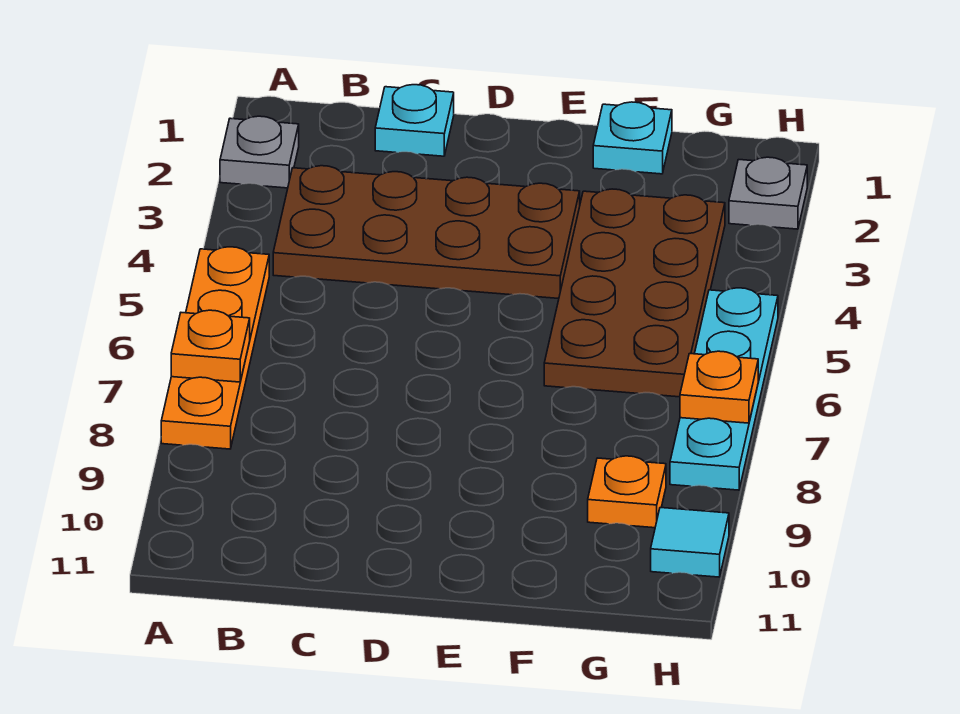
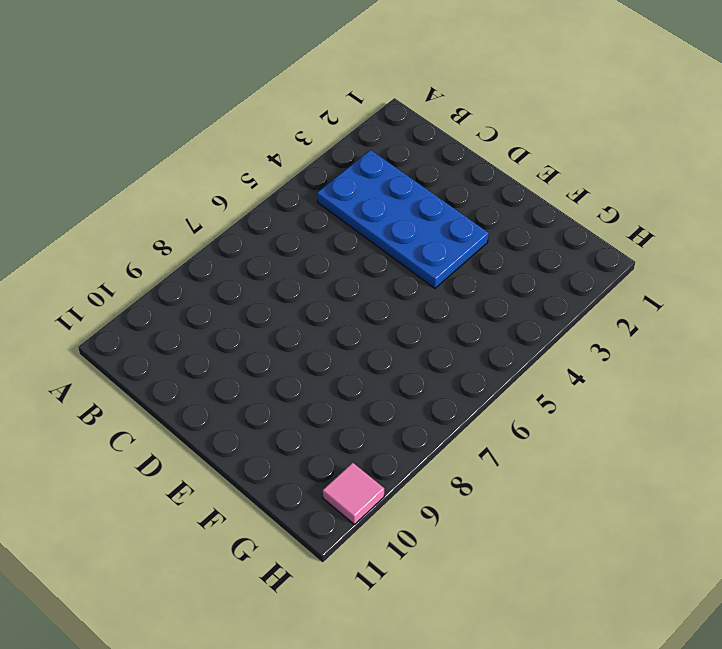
blue plate B3:E4 level 1 -> brown plate B3:E4 level 1
pink tile H10 level 1 -> cyan tile H10 level 1
none -> grey plate A2 level 1
none -> orange plate A5:A8 level 1
none -> cyan plate C1 level 1

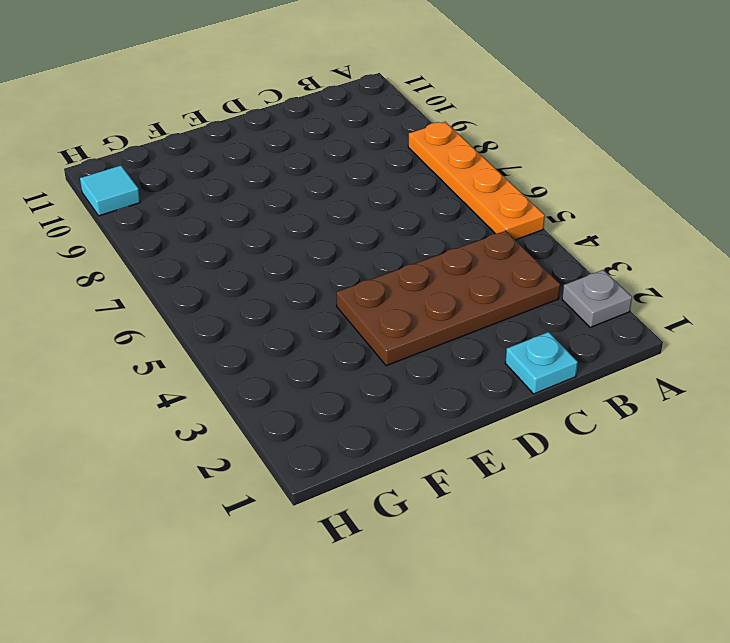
none -> cyan plate F1 level 1
none -> brown plate F3:G6 level 1
none -> orange plate G9 level 1

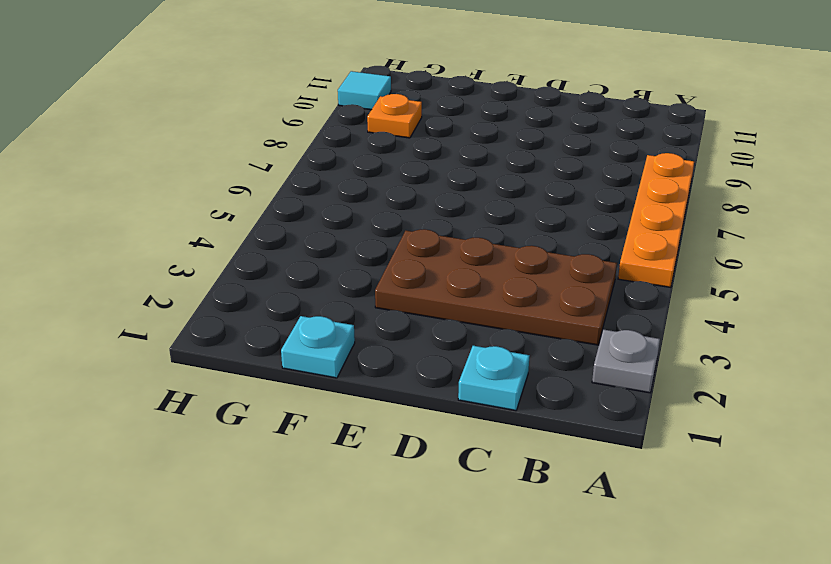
none -> brown plate F3:G6 level 1
none -> grey plate H2 level 1
none -> cyan plate H5:H8 level 1

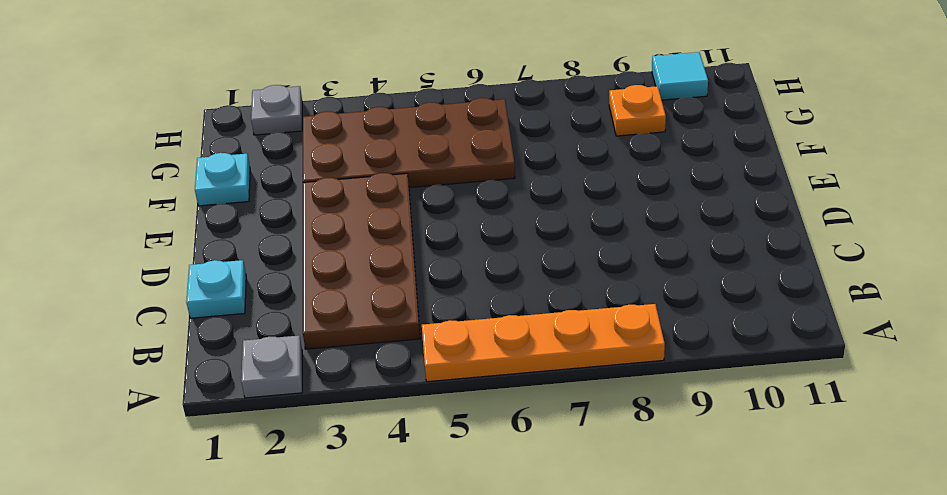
none -> cyan plate H5:H8 level 1
none -> orange plate A7 level 2
none -> orange plate H7 level 2

